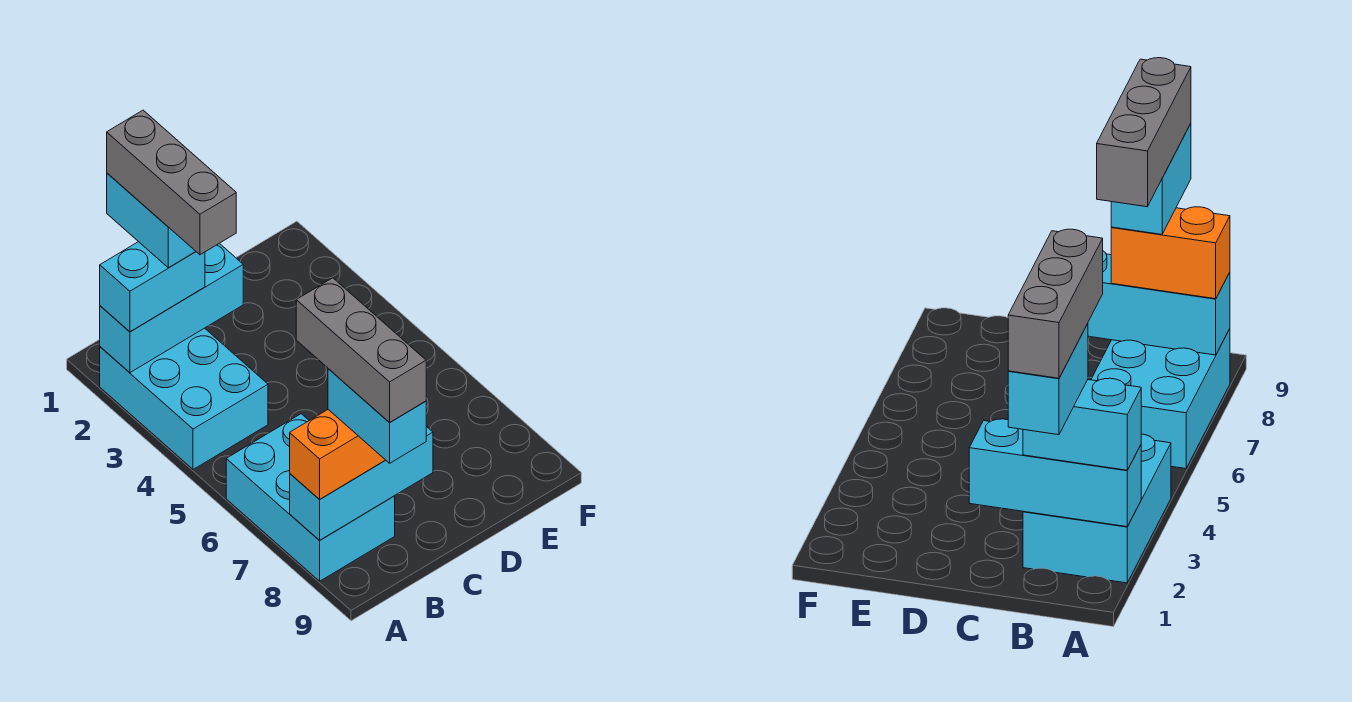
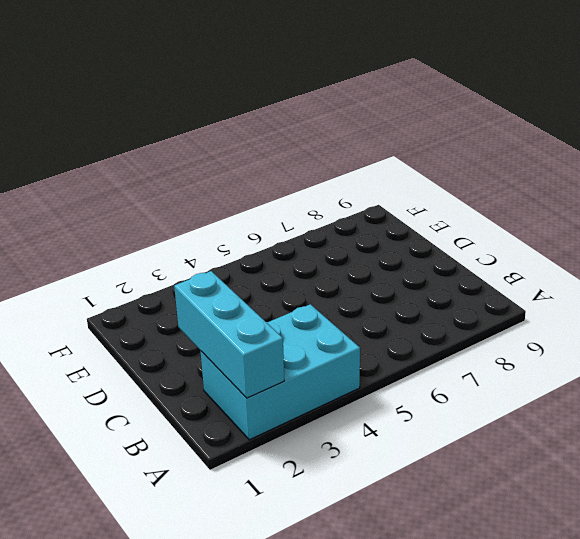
none -> cyan brick A6:B8 level 1
none -> cyan brick A8:C8 level 2

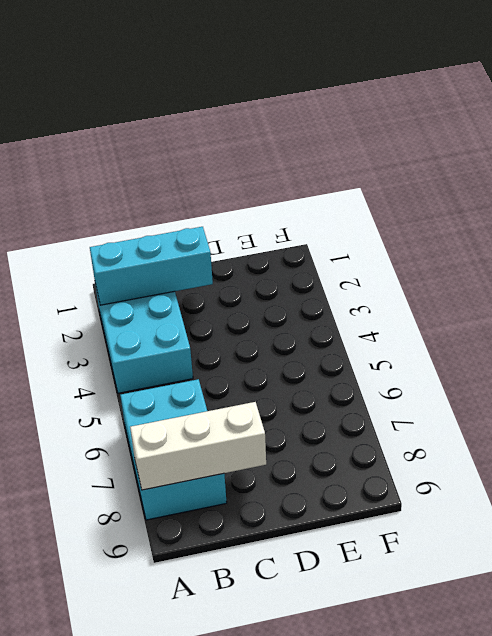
white brick A8:C8 level 2 -> cyan brick A8:C8 level 2
none -> cyan brick A2:B2 level 3
none -> orange brick A8:B8 level 3

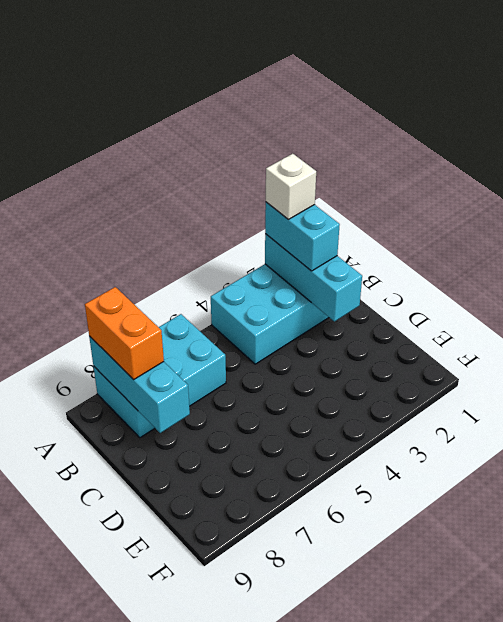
white brick A2 level 4 -> none
none -> cyan brick B1:B2 level 4
none -> cyan brick B8:B9 level 4

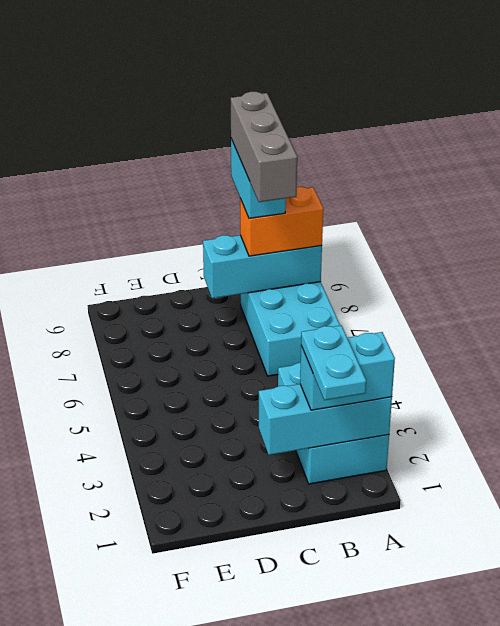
cyan plate B1:B2 level 4 -> cyan brick B1:B2 level 4
none -> grey brick B1:B3 level 5

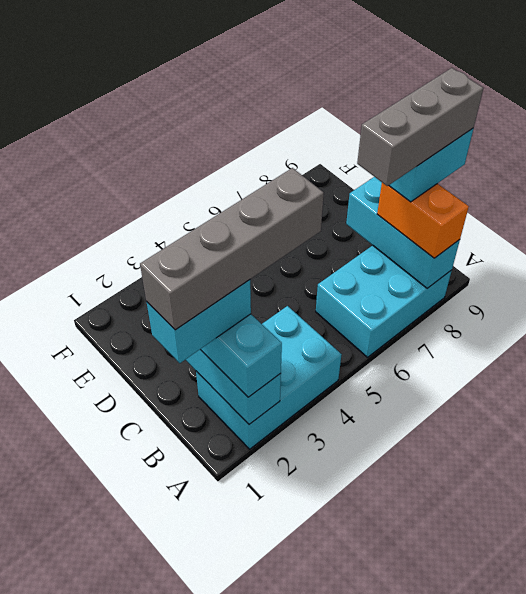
grey brick B1:B4 level 5 -> grey brick B1:B3 level 5

